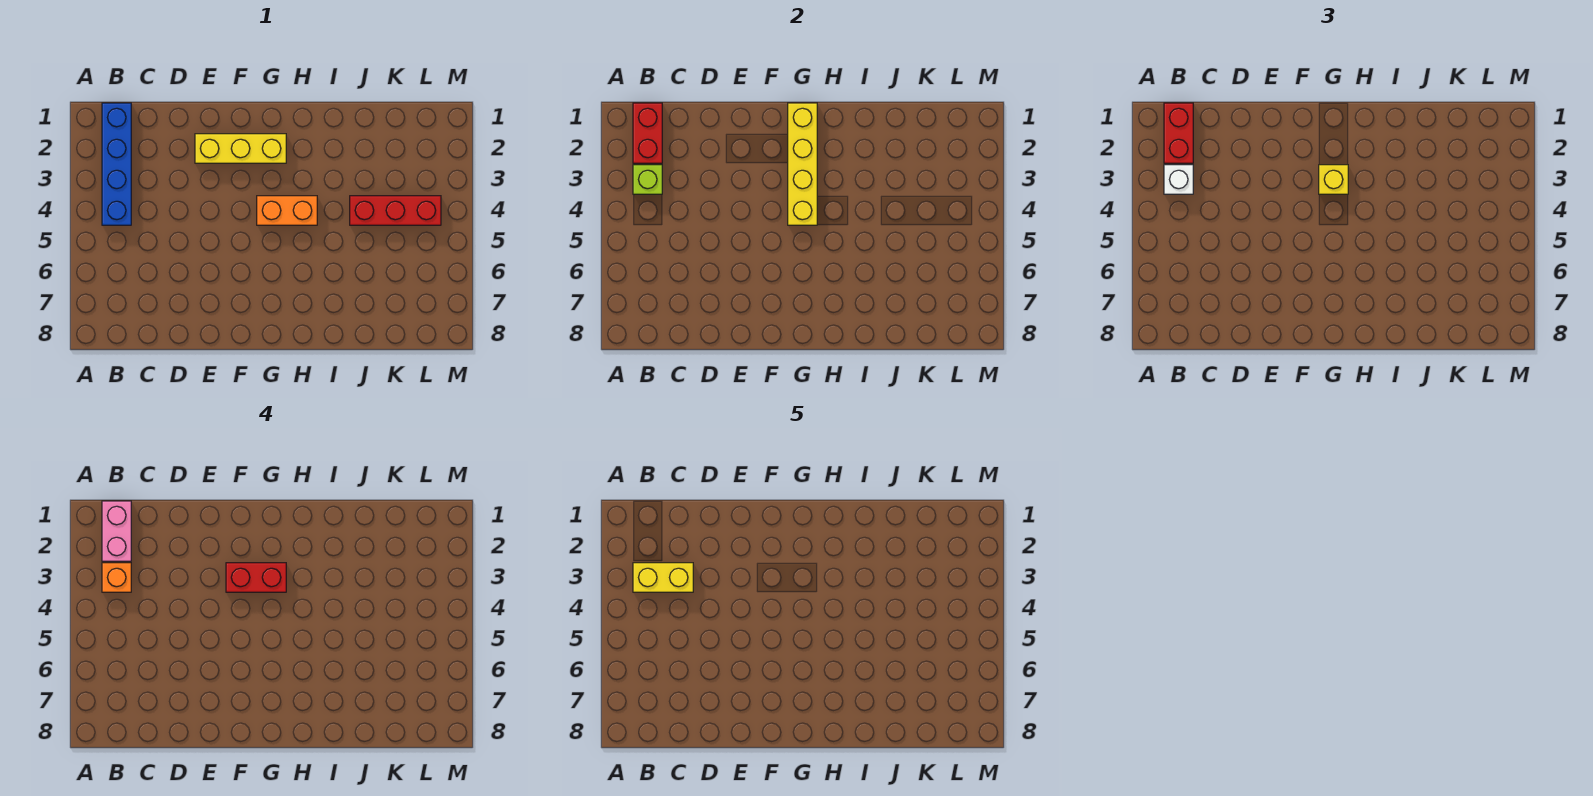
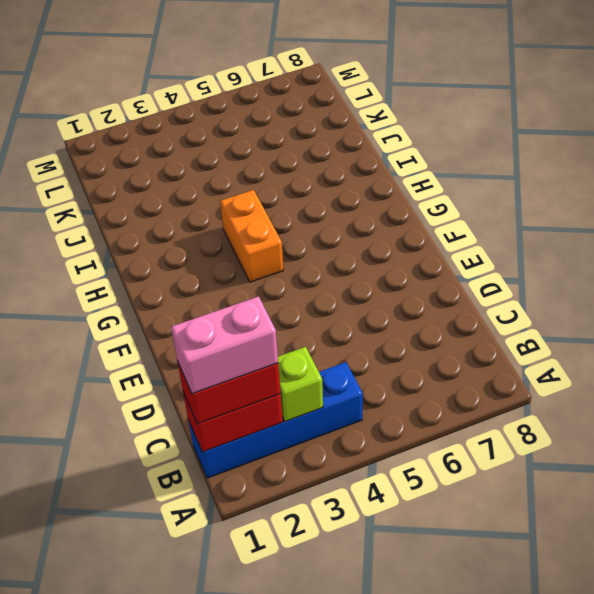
none -> yellow brick E2:G2 level 1
none -> red brick J4:L4 level 1
none -> yellow brick G1:G4 level 2

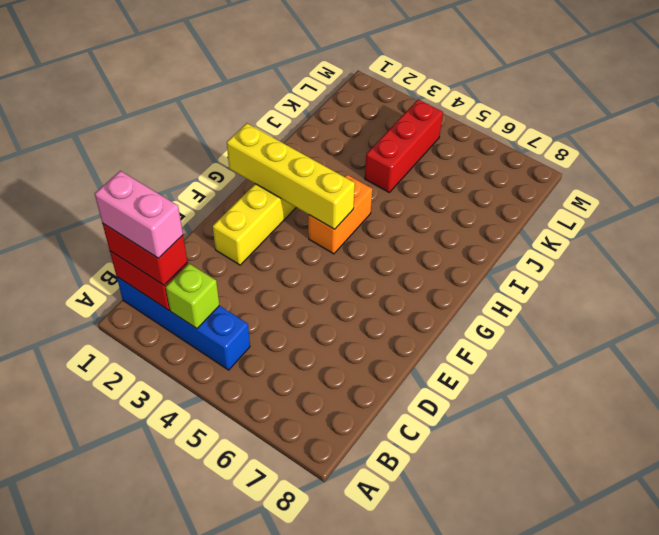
none -> white brick B3 level 3
none -> yellow brick G3 level 3
none -> orange brick B3 level 4

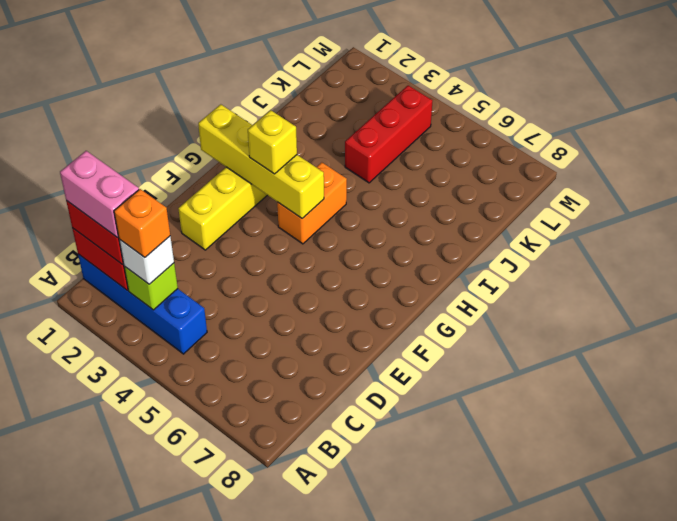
none -> red brick F3:G3 level 4
none -> yellow brick B3:C3 level 5

